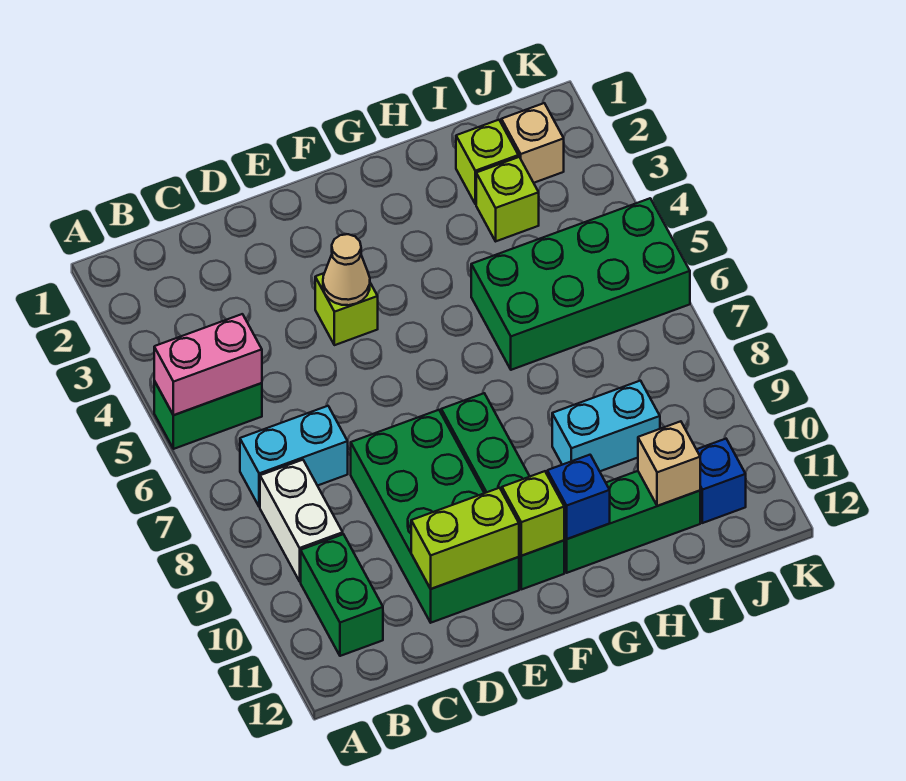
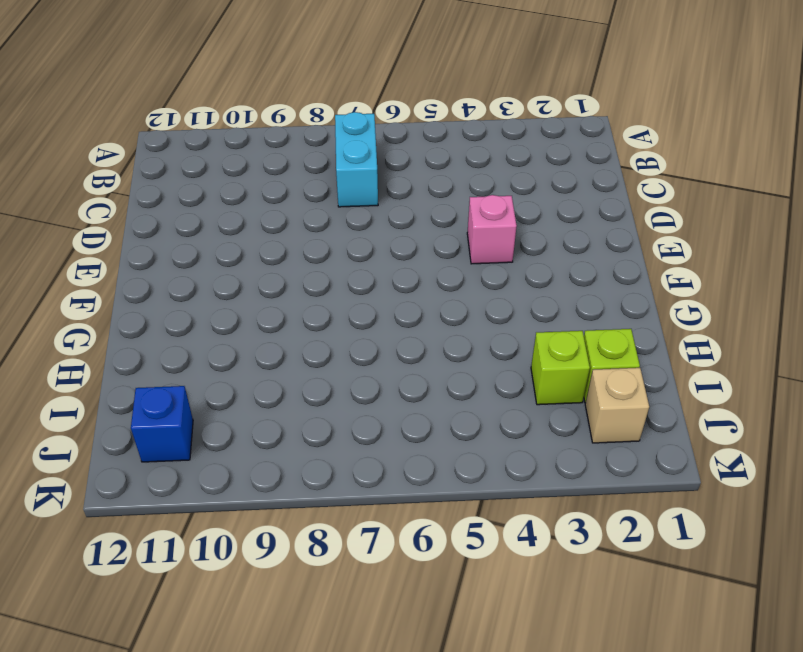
pink brick E4 level 1 -> lime brick E4 level 1
none -> green brick A5:B5 level 1
none -> white brick B8:B9 level 1
none -> green brick B10:B11 level 1

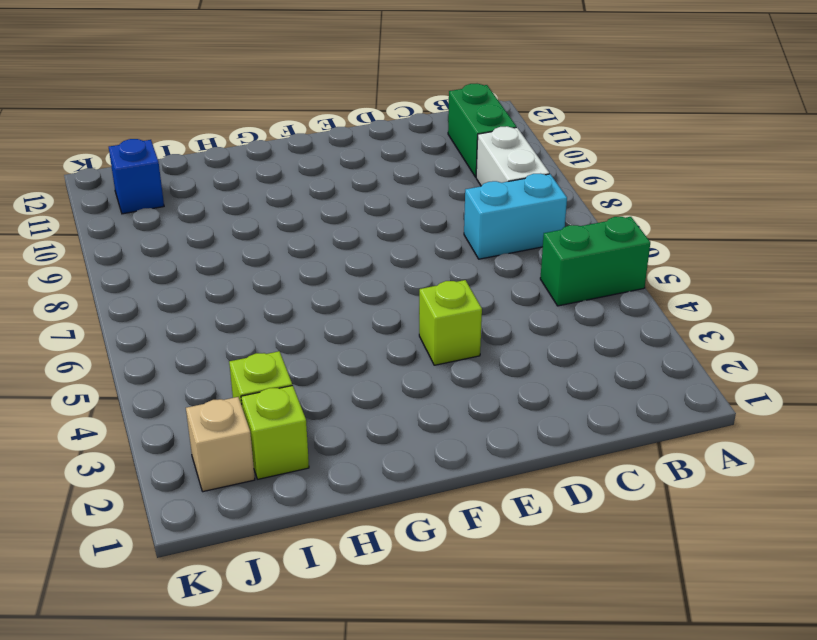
none -> green brick D8:E11 level 1
none -> green brick F8:F11 level 1
none -> green brick G11:I11 level 1

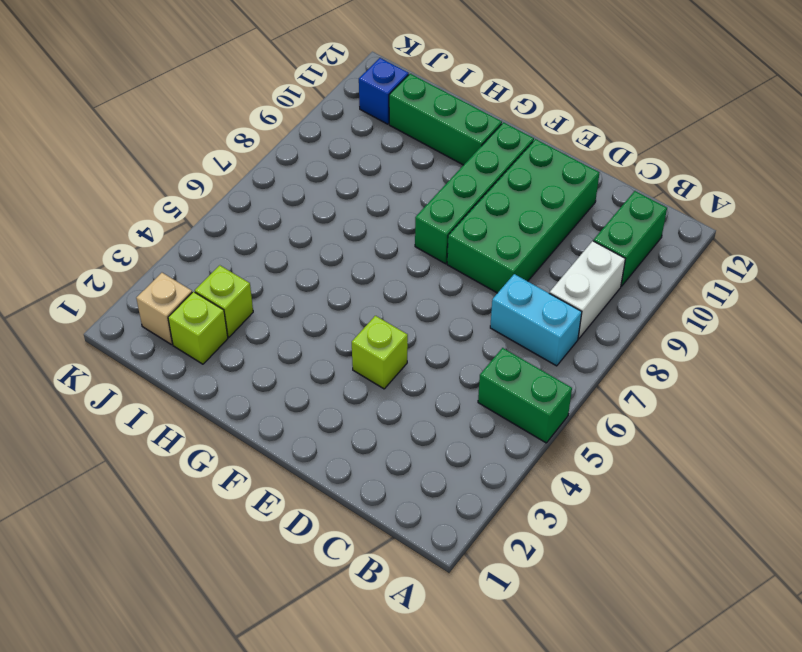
none -> green brick H5:K6 level 1
none -> cyan brick H9:I9 level 1
none -> pink brick A5:B5 level 2

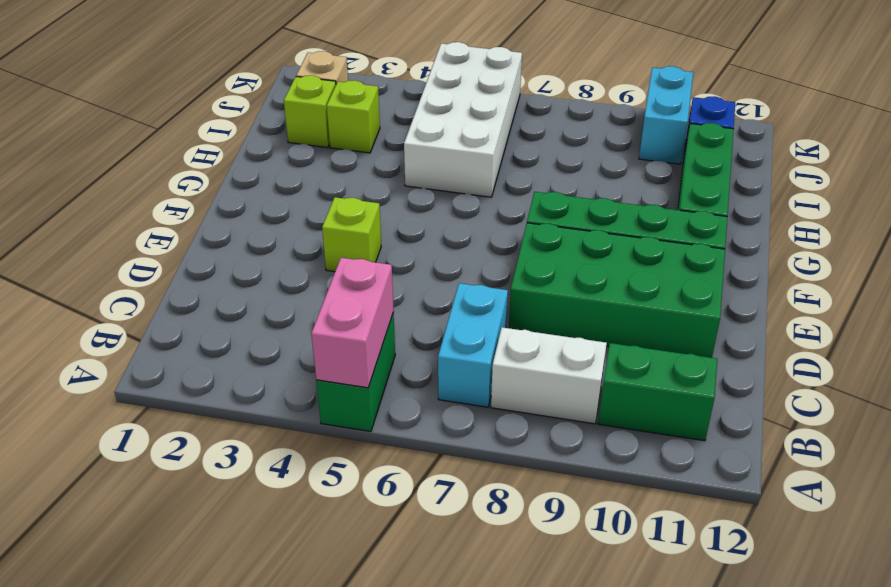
white brick H5:K6 level 1 -> green brick H5:K6 level 1
cyan brick J10:K10 level 1 -> cyan brick H9:I9 level 1
none -> lime brick D11:E11 level 2
none -> tan cone E4 level 2
none -> lime brick F11 level 2

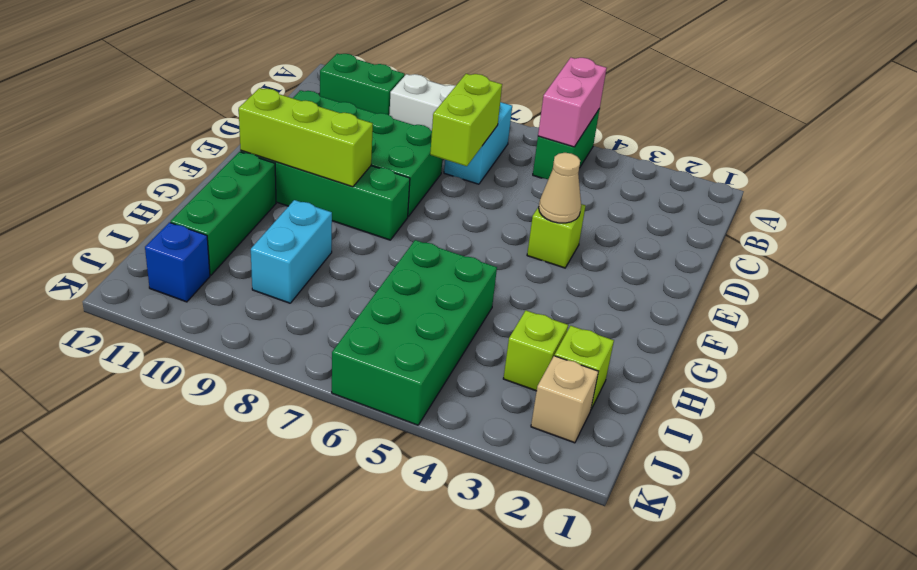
lime brick C7:D7 level 2 -> lime brick D11:E11 level 2
lime brick F9:F11 level 2 -> lime brick F11 level 2
none -> blue brick G11 level 2
none -> tan brick I11 level 2

